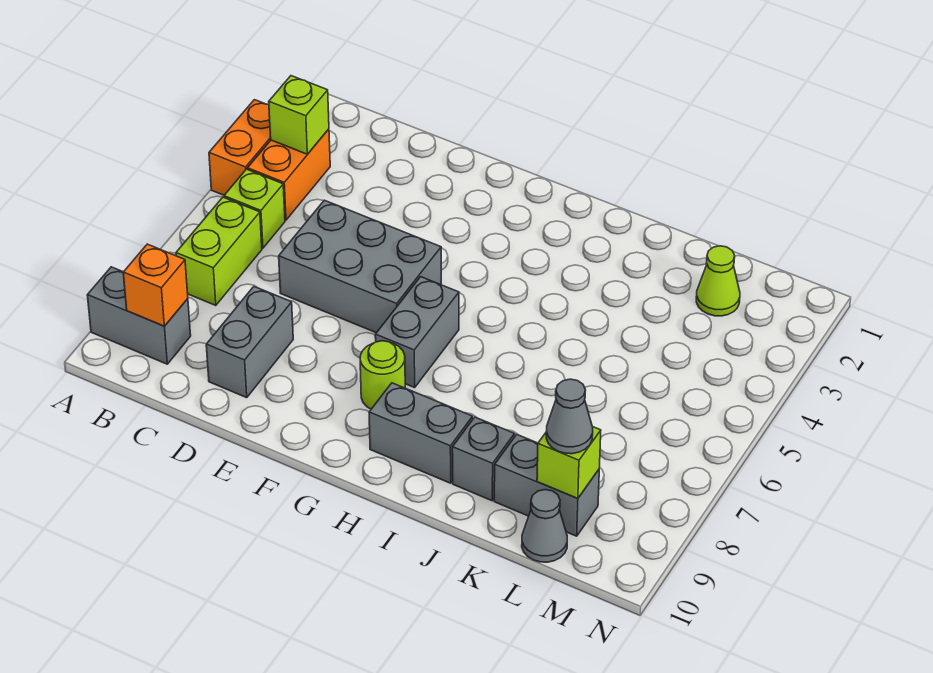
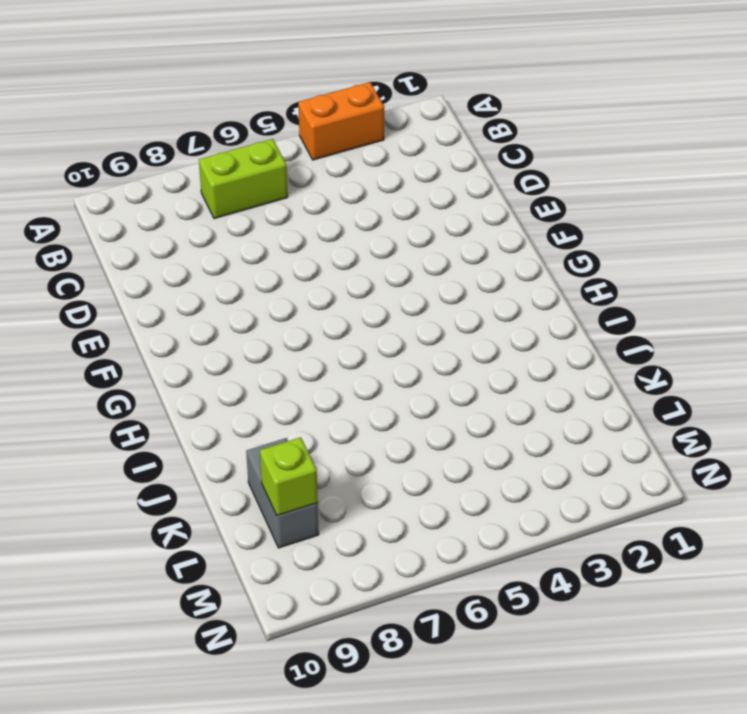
none -> grey brick A9:B9 level 1
none -> orange brick B3:B4 level 1
none -> lime brick B5 level 1

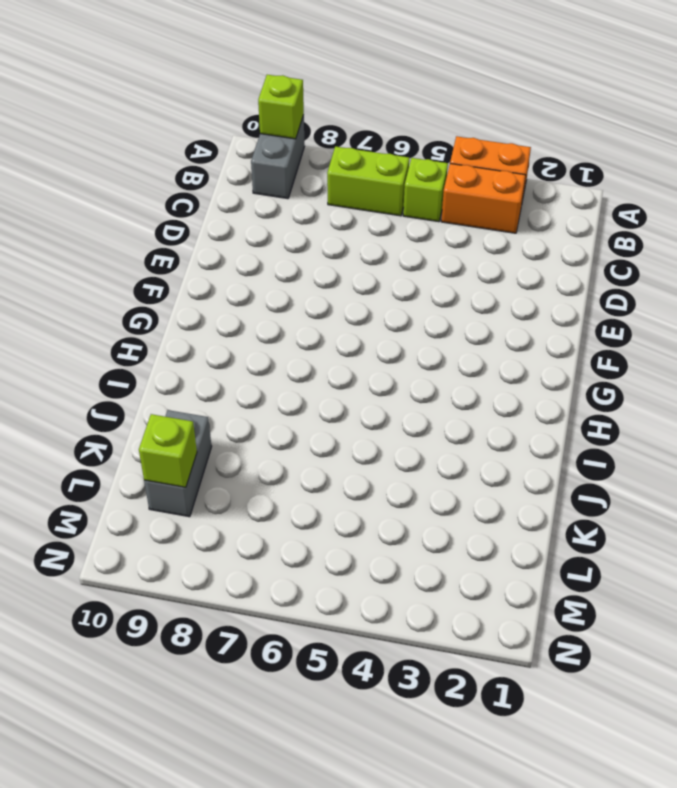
lime brick A9 level 2 -> lime brick B3 level 2
none -> grey brick D5:F6 level 1
none -> grey brick D8:D9 level 1
none -> grey brick G6:G7 level 1

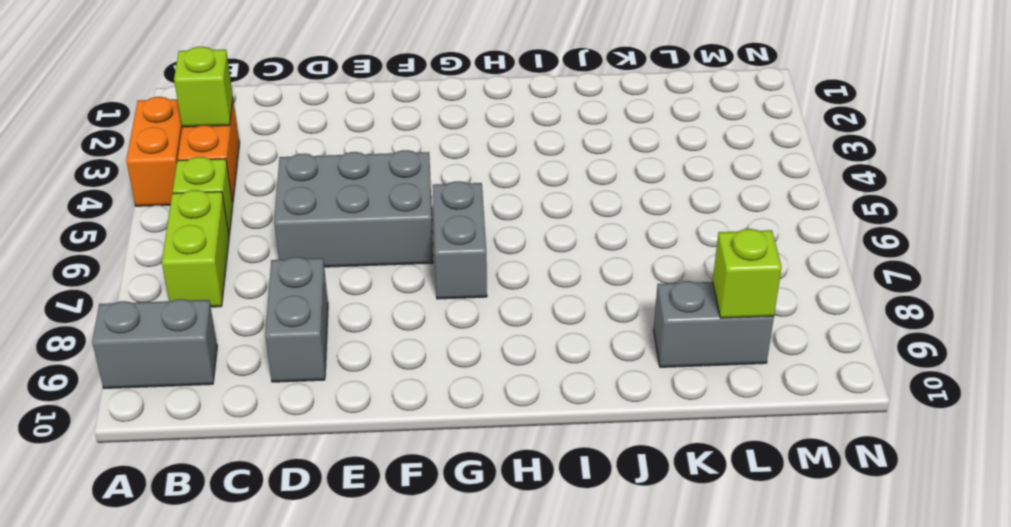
none -> lime round brick G8 level 1
none -> grey brick H9:I9 level 1
none -> grey brick J9 level 1

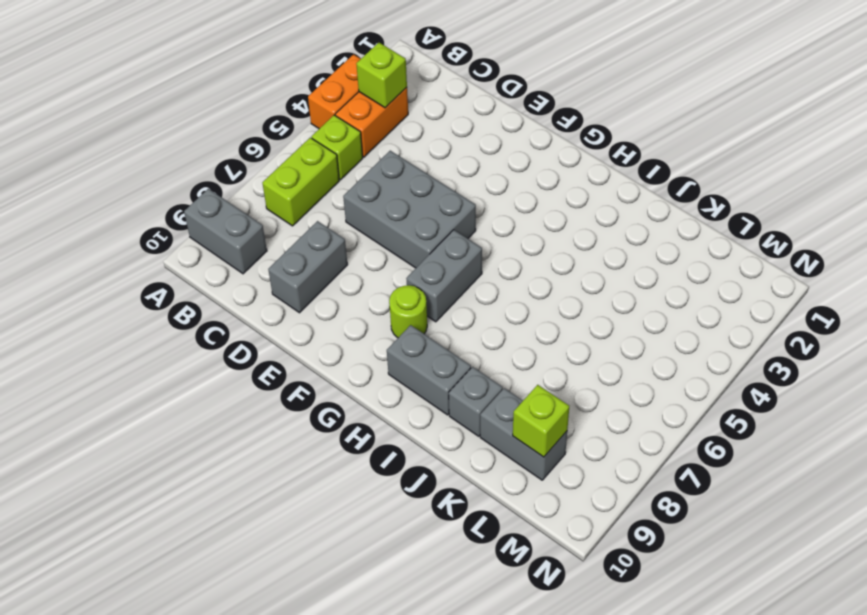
none -> lime cone L2 level 1
none -> grey cone L10 level 1
none -> orange brick B9 level 2

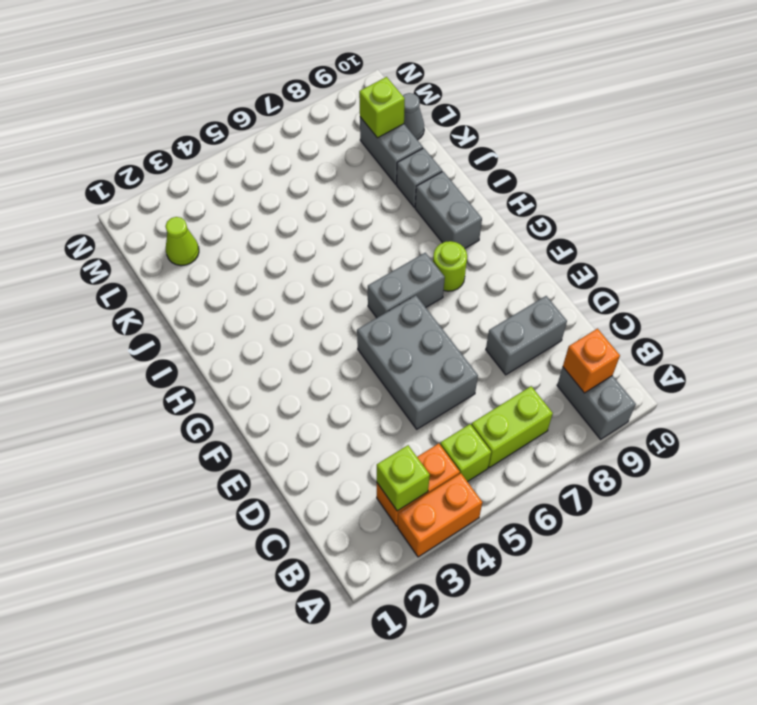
none -> grey cone L9 level 3

